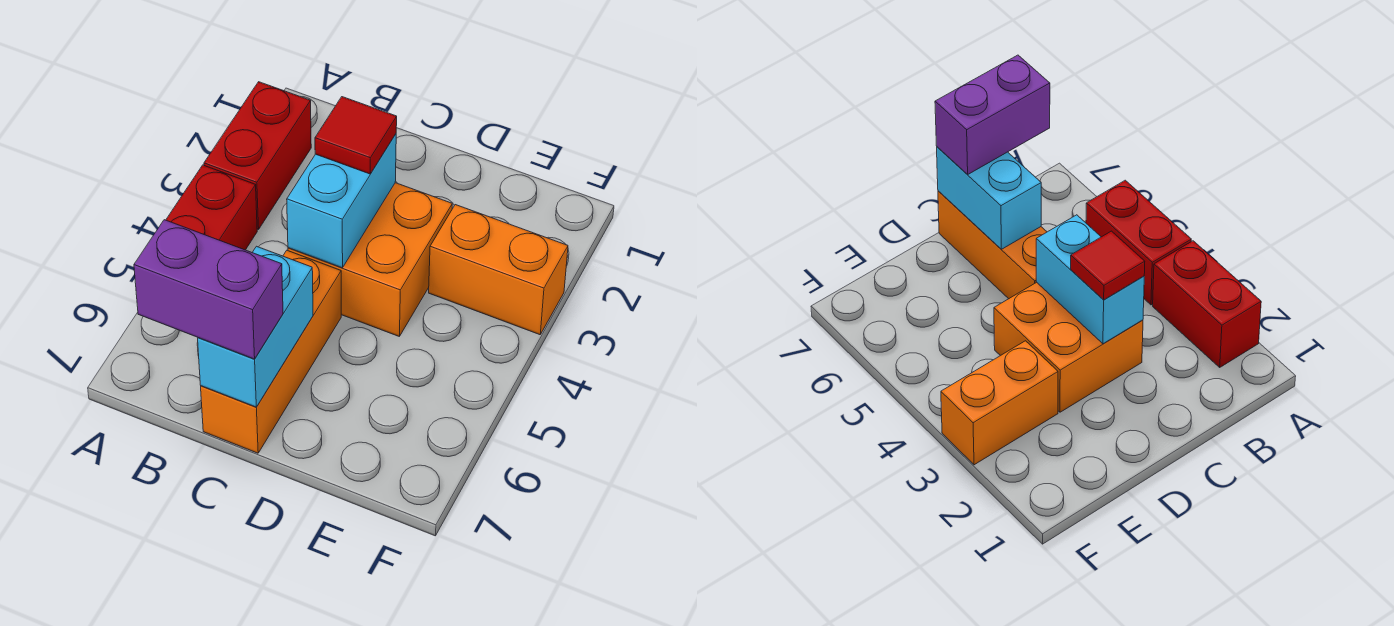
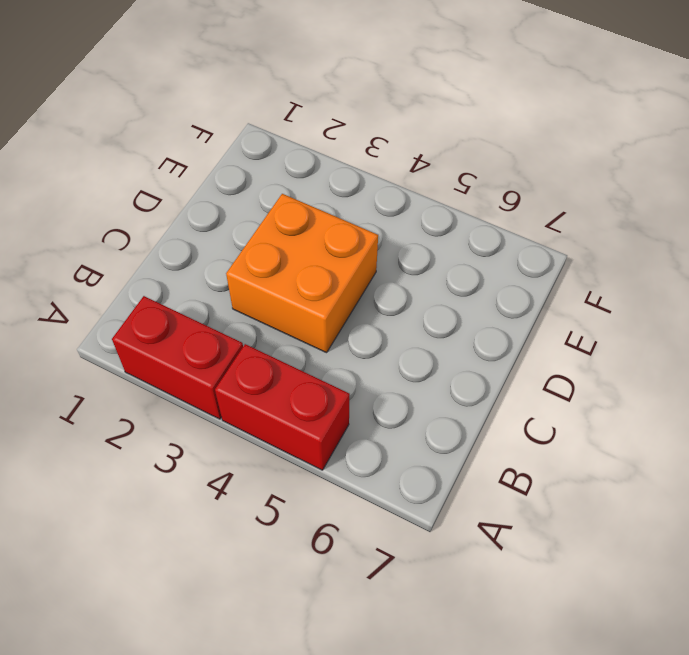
none -> orange brick C5:C7 level 1
none -> orange brick E3:F3 level 1

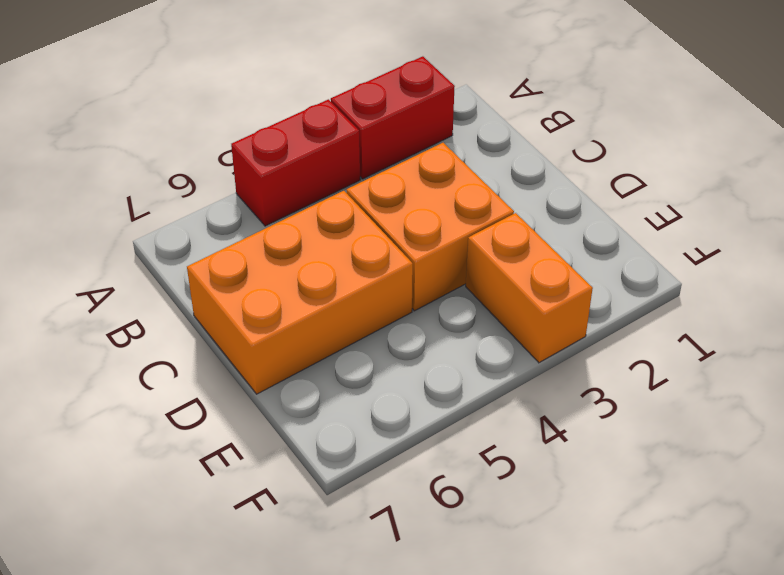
orange brick C5:D7 level 1 -> orange brick C5:C7 level 1
none -> cyan brick C3:C4 level 2
none -> cyan brick C6:C7 level 2

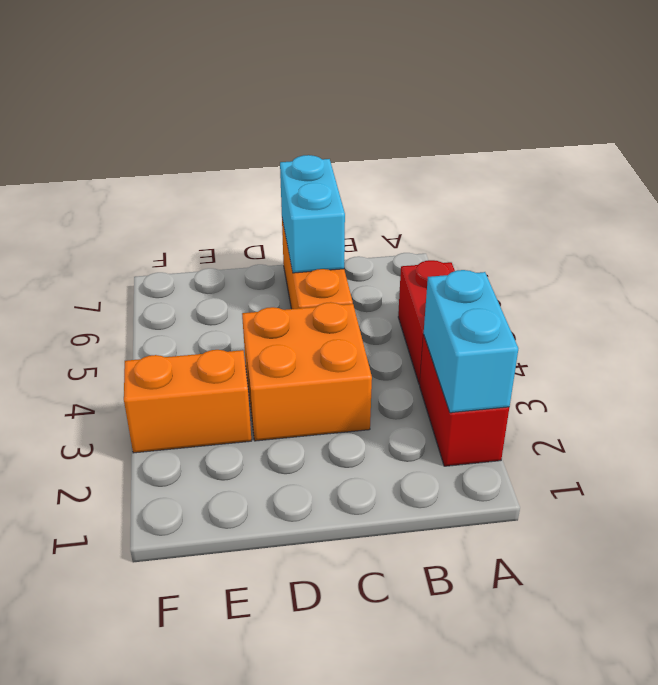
cyan brick A2:A3 level 2 -> cyan brick C3:C4 level 2
none -> purple brick B7:C7 level 3
none -> red tile C3 level 3

